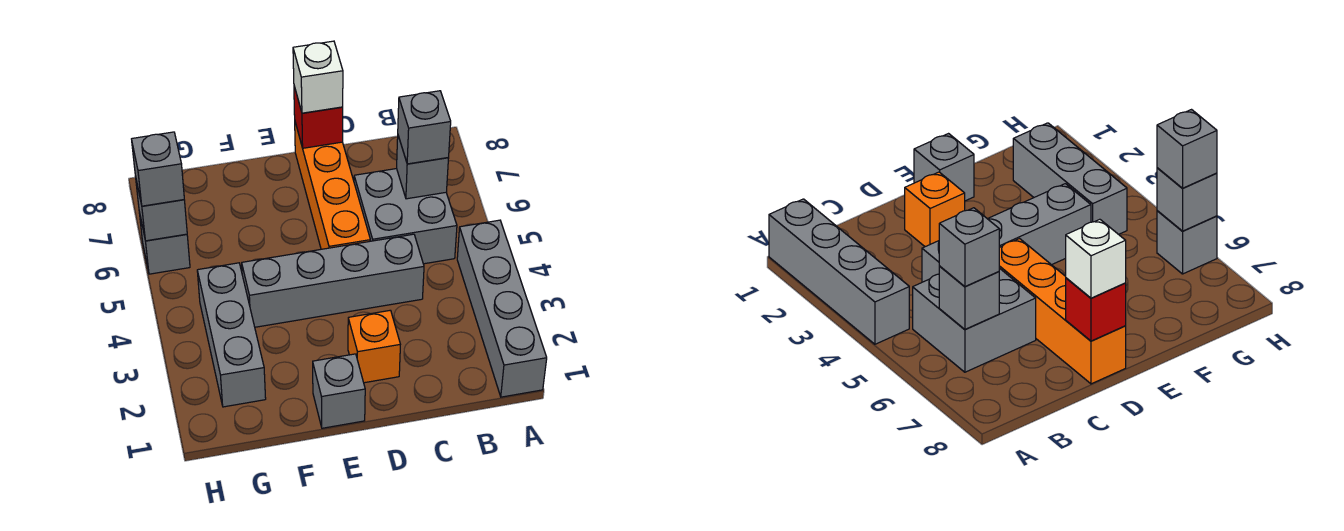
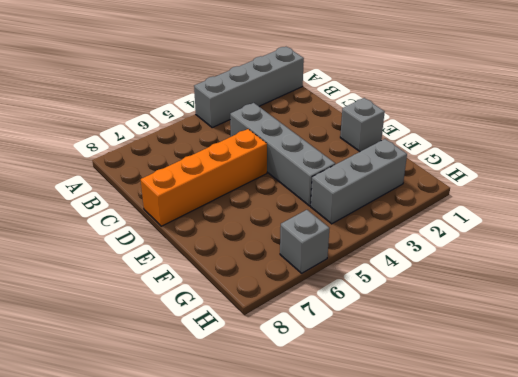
none -> grey brick B5:C6 level 1
none -> orange brick D2 level 1
none -> grey brick B6 level 2

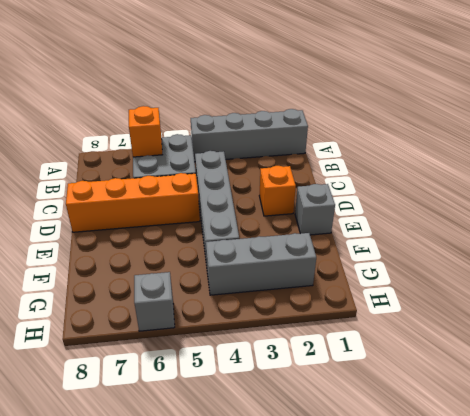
orange brick B6 level 2 -> grey brick B6 level 2
none -> red brick D8 level 2
none -> grey brick H6 level 2
none -> grey brick B6 level 3

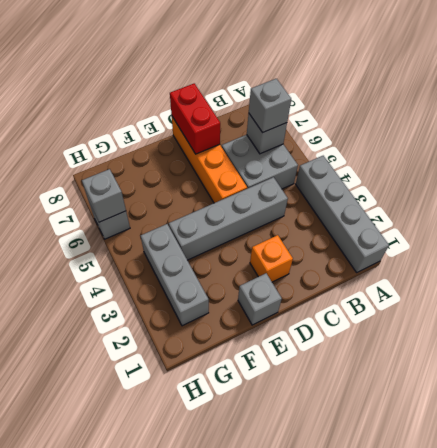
red brick D7:D8 level 2 -> red brick D8 level 2
none -> white brick D8 level 3
none -> grey brick H6 level 3

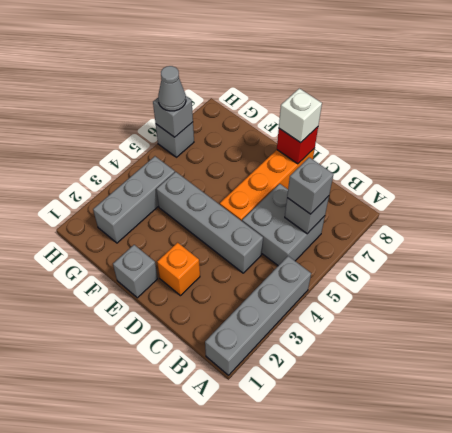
grey cone H6 level 3 -> grey brick H6 level 3

